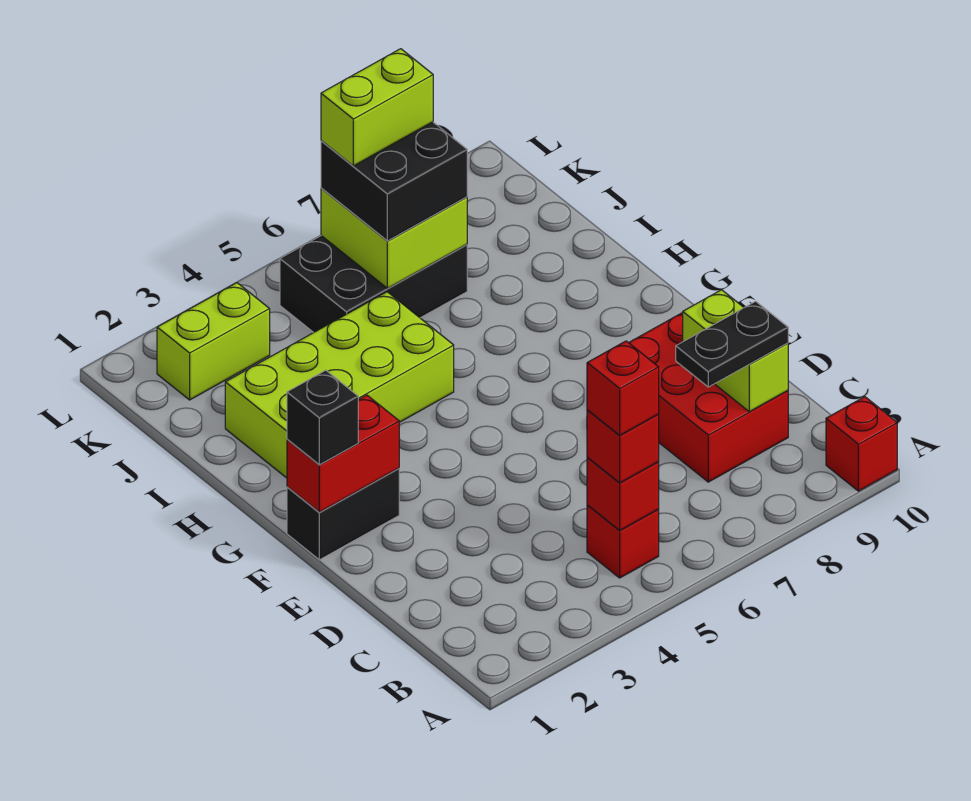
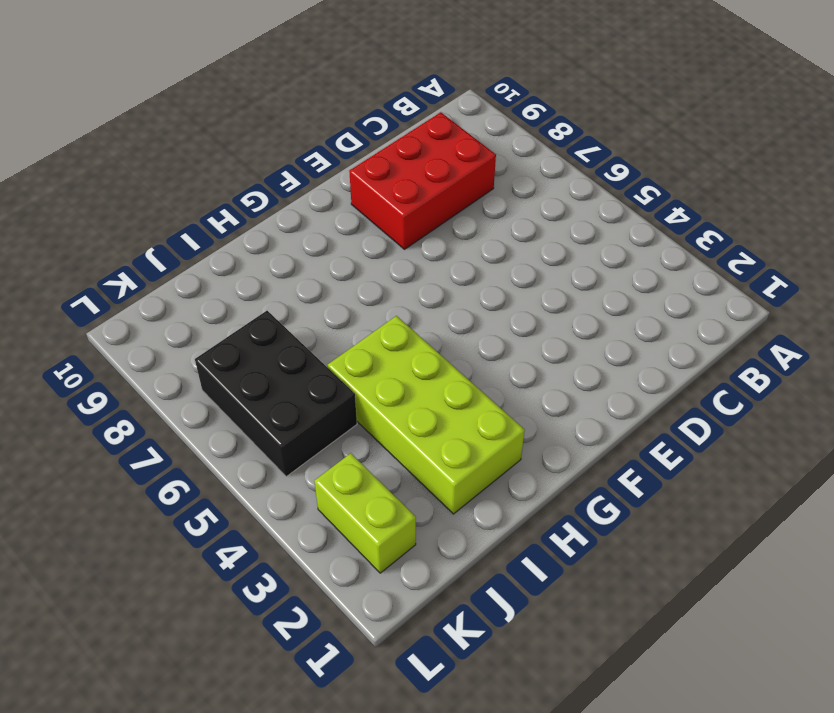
none -> red brick A10 level 1
none -> red brick B5 level 1
none -> black brick F1:F2 level 1

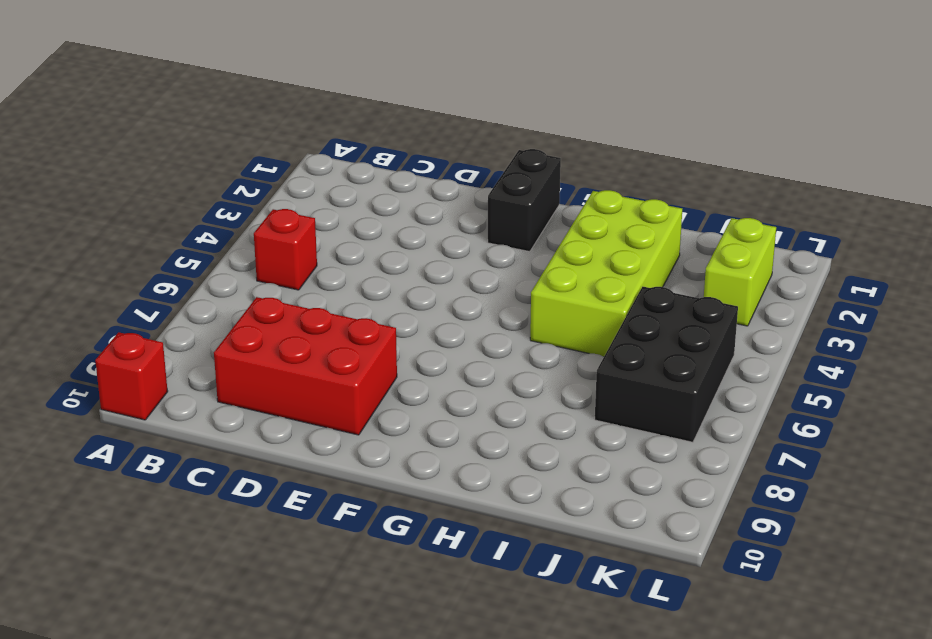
none -> red brick B5 level 2
none -> lime brick C9:D9 level 2
none -> red brick F1:F2 level 2

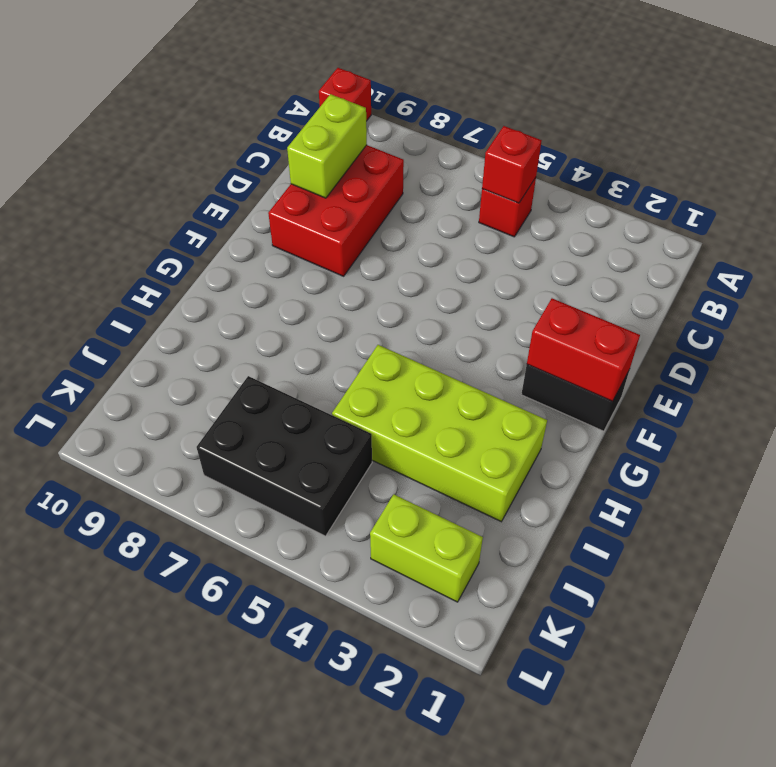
none -> lime brick J6:K7 level 2
none -> red brick B5 level 3
none -> black plate C8:C9 level 3

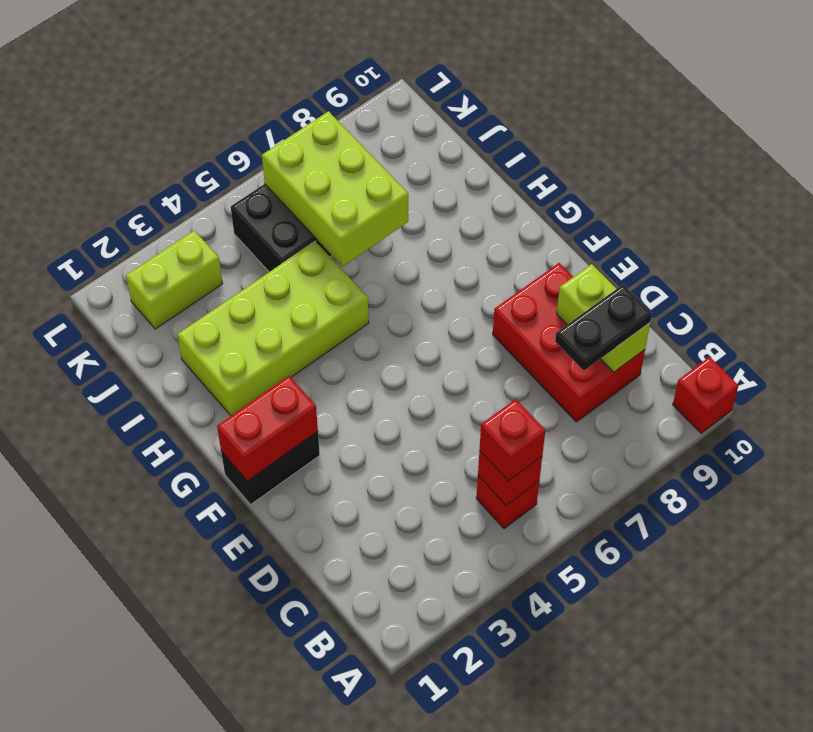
lime brick I6:K7 level 2 -> lime brick J6:K7 level 2
none -> black brick F1 level 3
none -> black brick J6:K7 level 3
none -> red brick B5 level 4

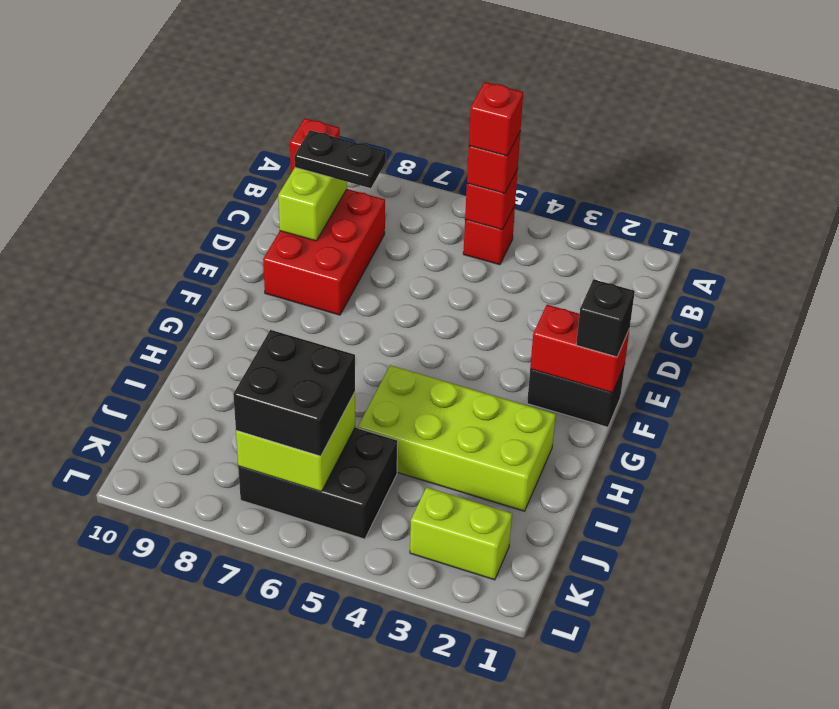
none -> lime brick K6:K7 level 4

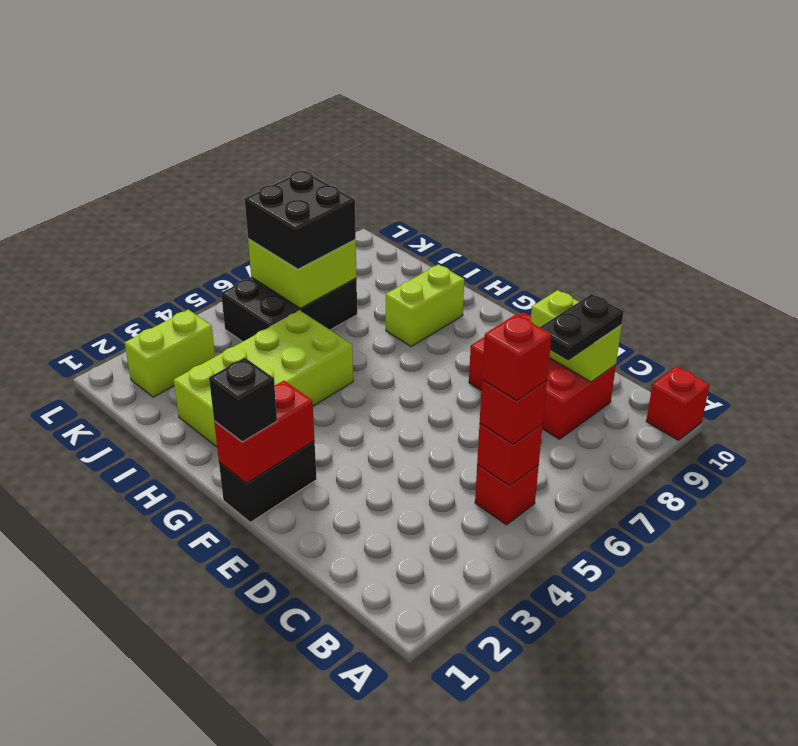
lime brick H8:H9 level 1 -> lime brick K6:K7 level 4

